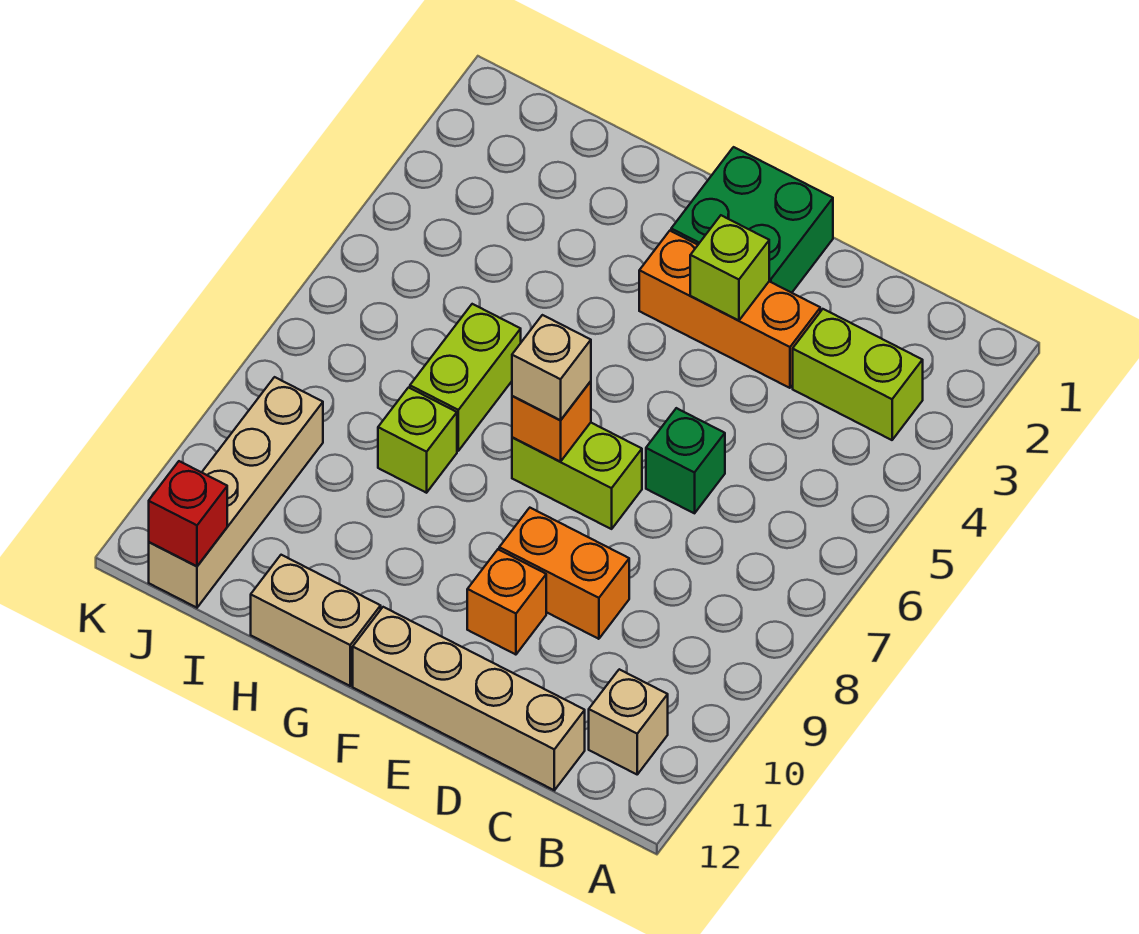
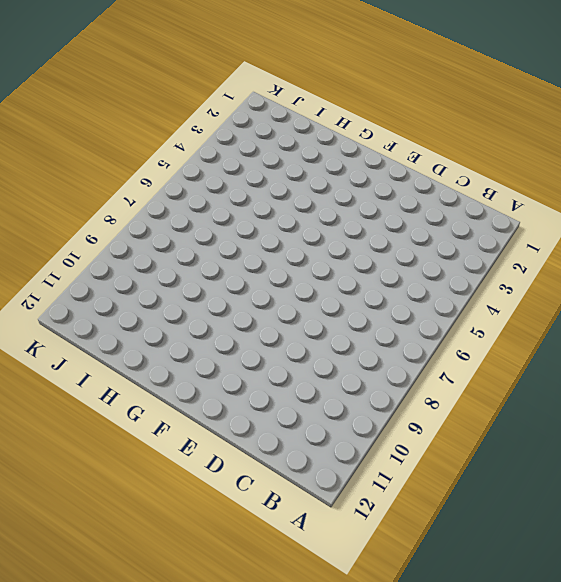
none -> lime brick B3:C3 level 1
none -> tan brick B11 level 1
none -> tan brick C12:F12 level 1

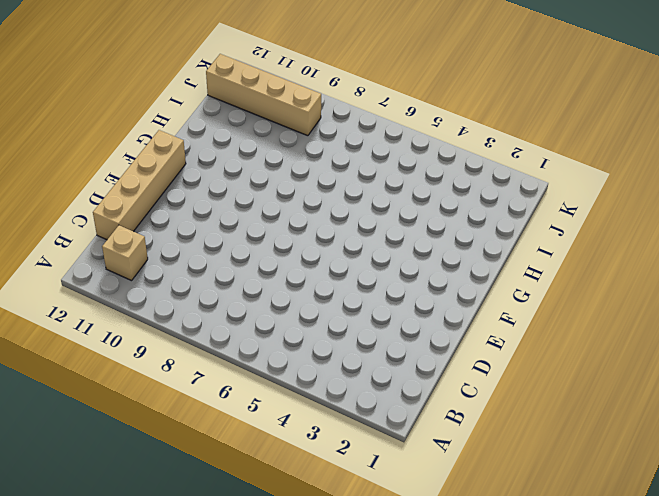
none -> lime brick B3:C3 level 1
none -> orange brick D3:F3 level 1
none -> green brick D6 level 1

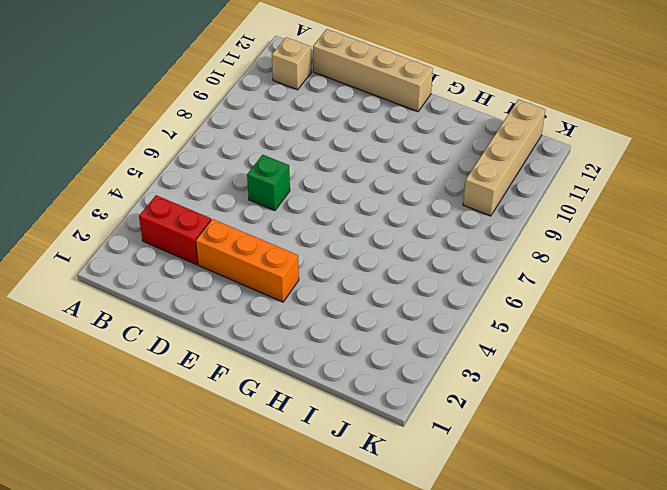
red brick B3:C3 level 1 -> lime brick B3:C3 level 1
none -> orange brick D9:E9 level 1
none -> green brick E1:F2 level 1
none -> lime brick E7:F7 level 1

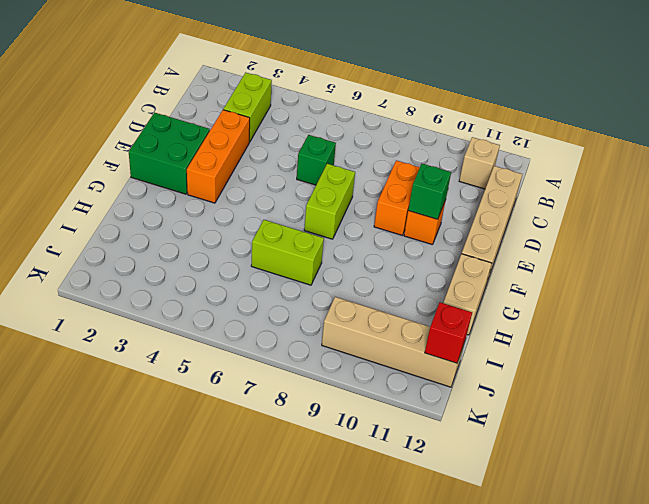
green brick E10 level 2 -> none
none -> lime brick H8 level 1
none -> lime brick E3 level 2
none -> orange brick F7 level 2

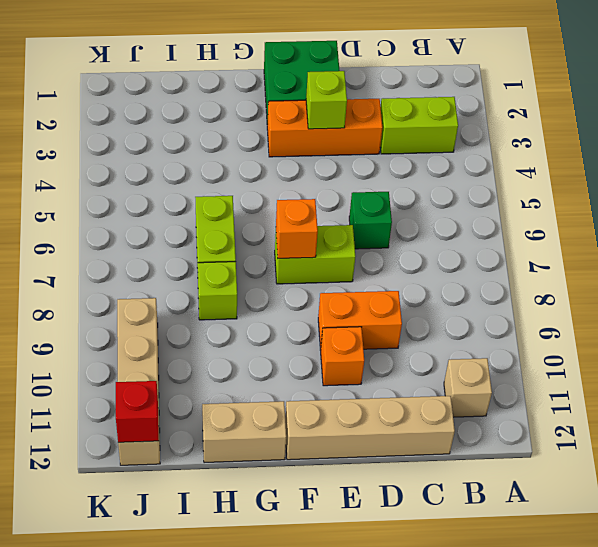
none -> tan brick F7 level 3

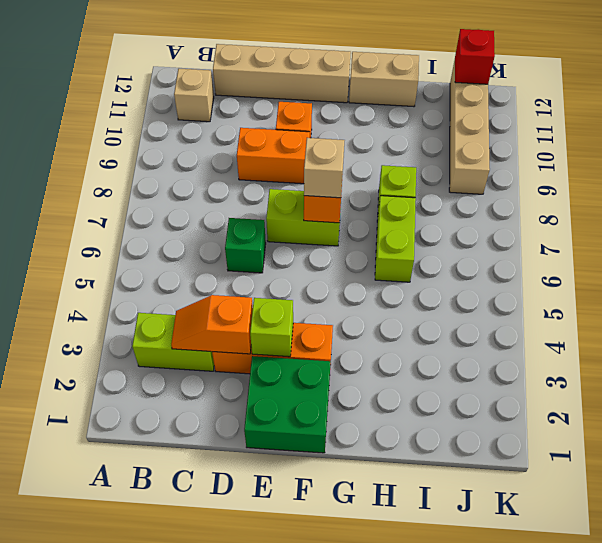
orange slope C3:D3 level 2 top D -> none

